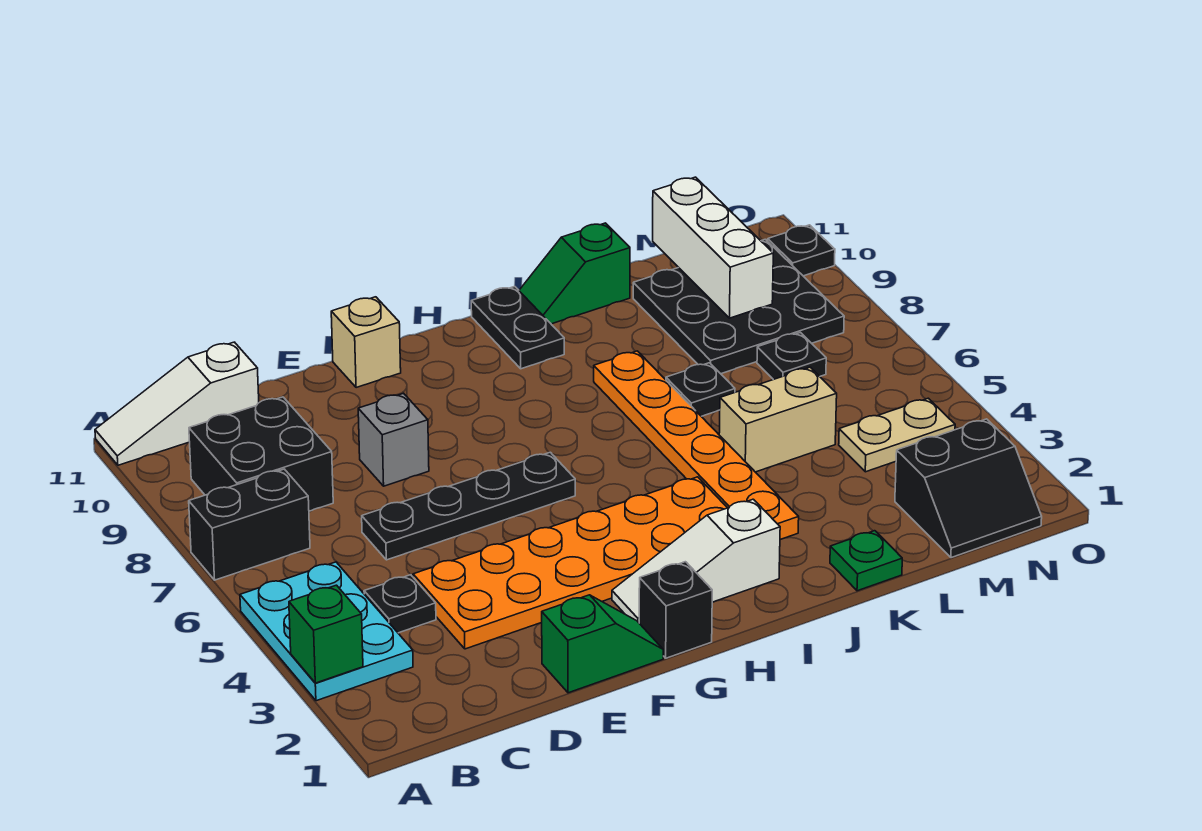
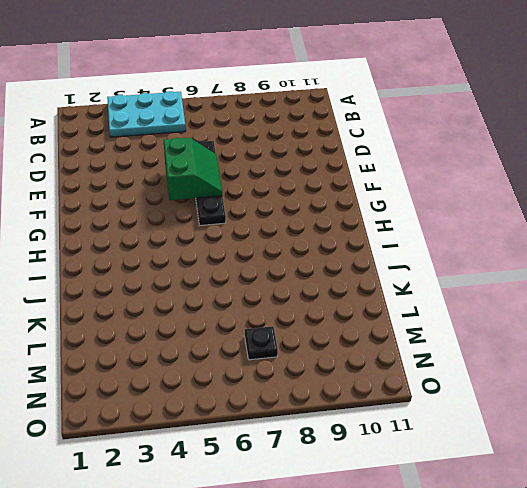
green slope E5:F6 level 2 top 5 -> none
none -> black brick A7:B7 level 1
none -> white slope A11:C11 level 1 top C
none -> black brick B8:C9 level 1

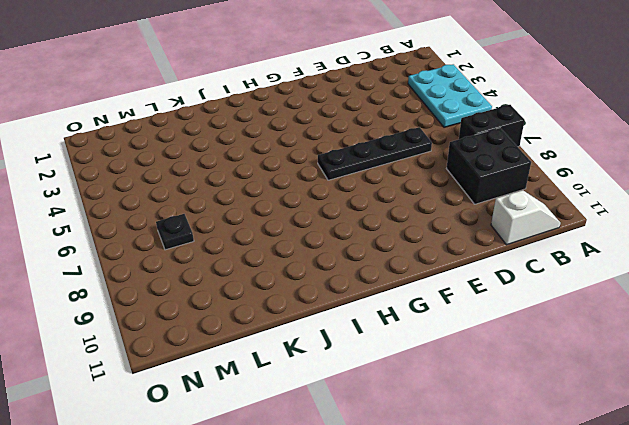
white slope B11:C11 level 1 top C -> white slope A11:C11 level 1 top C
none -> black plate C4 level 1
none -> orange plate D3:I4 level 1
none -> green slope E1:F1 level 1 top E

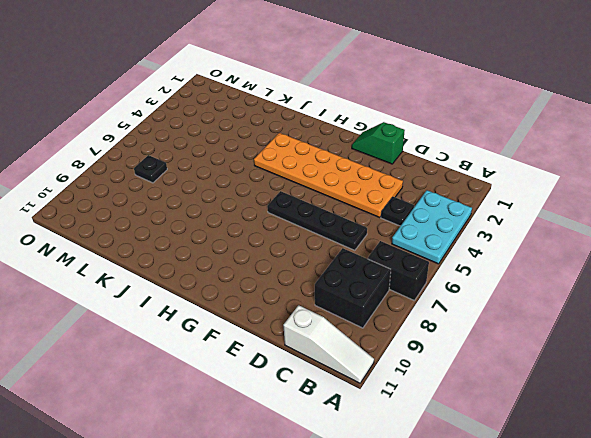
none -> grey brick E8 level 1
none -> tan brick F11 level 1
none -> black brick G1 level 1

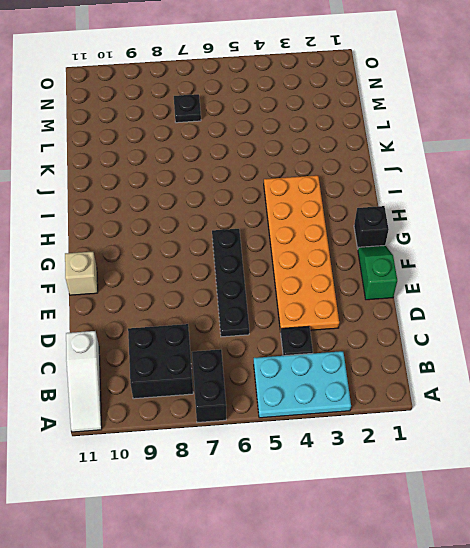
none -> grey brick E8 level 1
none -> white slope G2:I2 level 1 top I
none -> black plate I10:I11 level 1

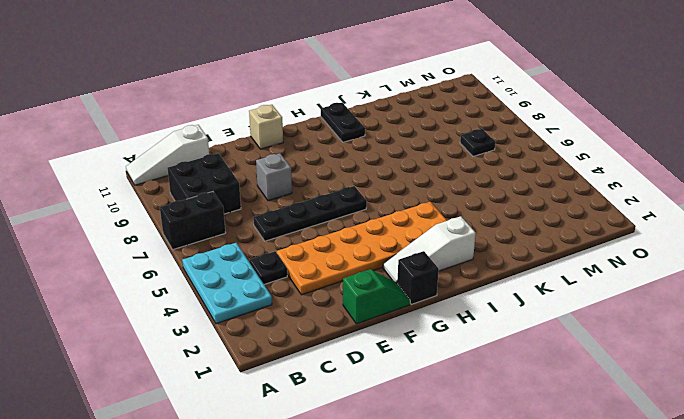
none -> orange plate J3:J8 level 1
none -> green slope J11:K11 level 1 top K
none -> green plate K1 level 1

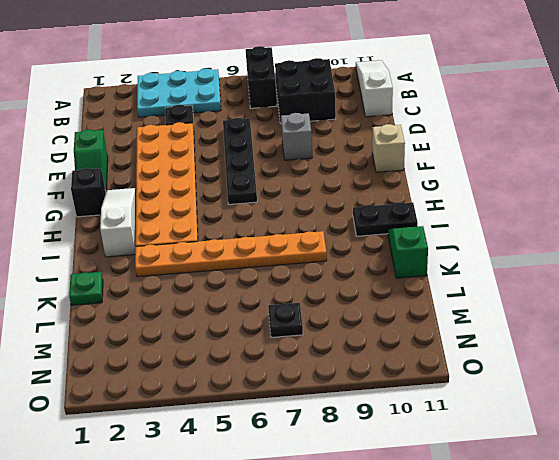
none -> tan brick K5:L5 level 1
none -> black plate K7 level 1
none -> black plate L8:N10 level 1

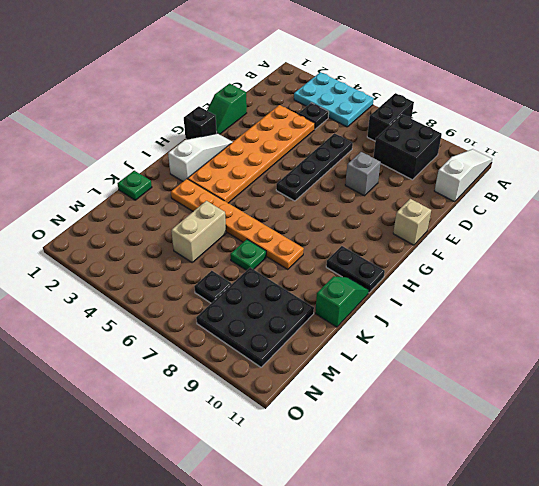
green plate K7 level 1 -> black plate K7 level 1
none -> black slope M1:N2 level 1 top 2
none -> tan plate M4:N4 level 1
none -> black plate O10 level 1

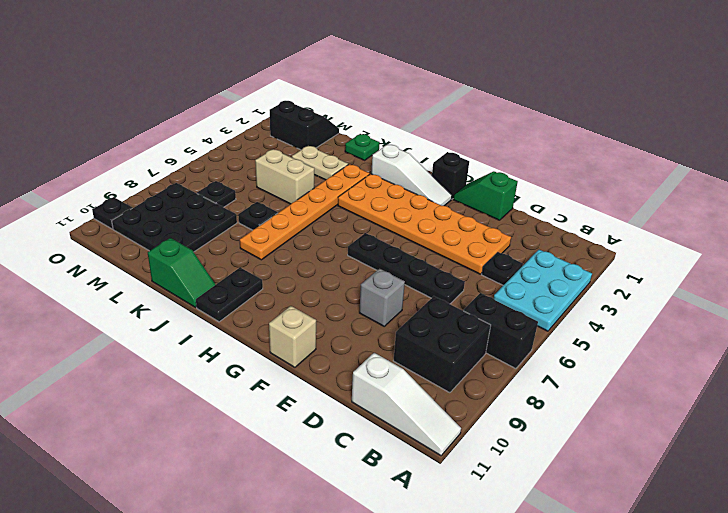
tan plate K3:L3 level 1 -> tan plate M4:N4 level 1
none -> green brick A3 level 2
none -> white brick M9:M11 level 2

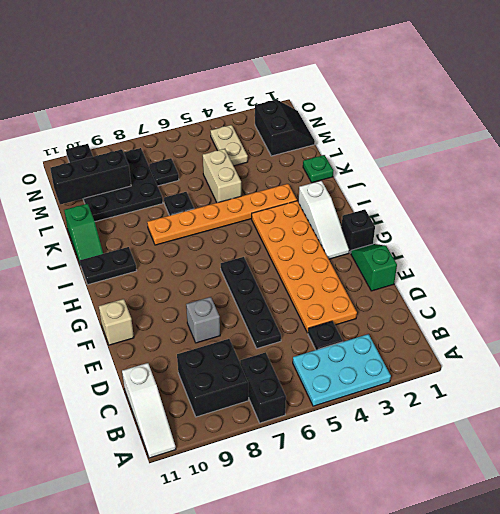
black brick M9:M11 level 2 -> white brick M9:M11 level 2
none -> green brick A3 level 2

